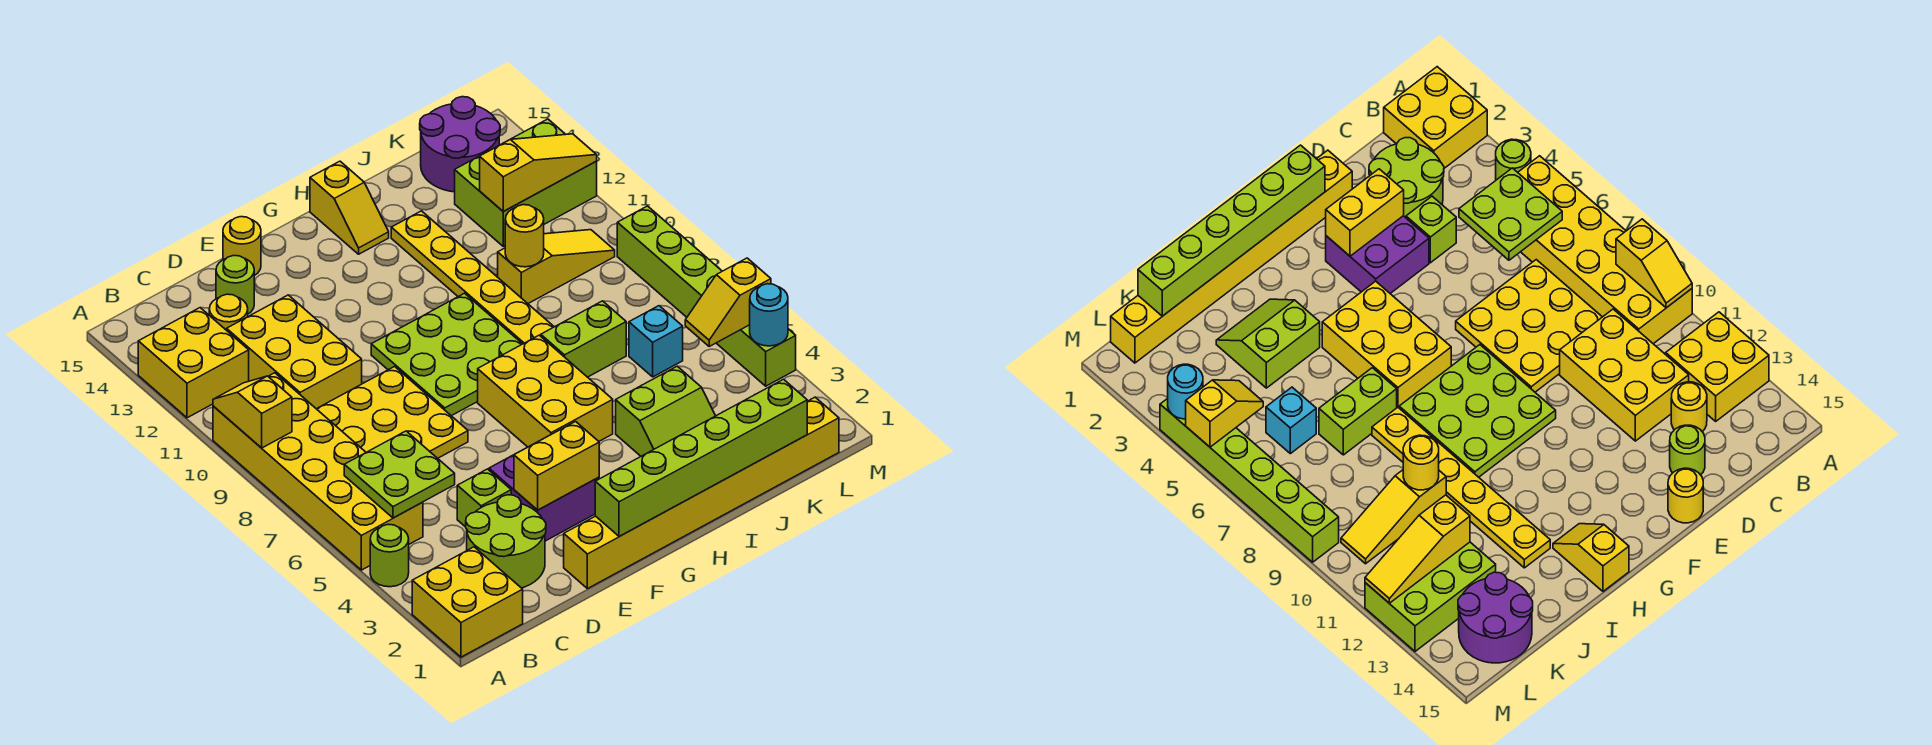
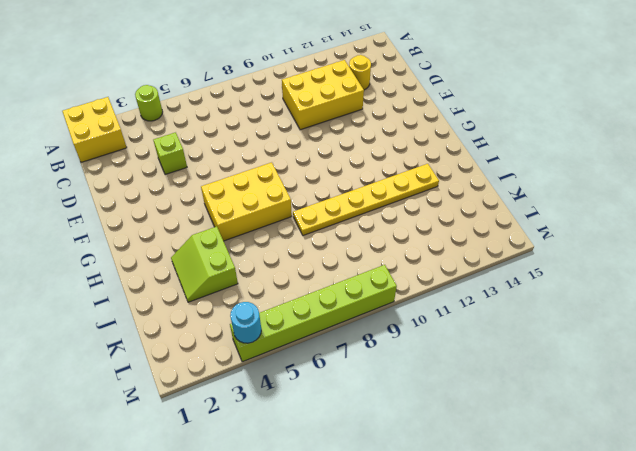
none -> yellow brick A5:B10 level 1
none -> yellow brick A12:B13 level 1
none -> lime round brick C2:D3 level 1
none -> yellow plate C7:E9 level 1

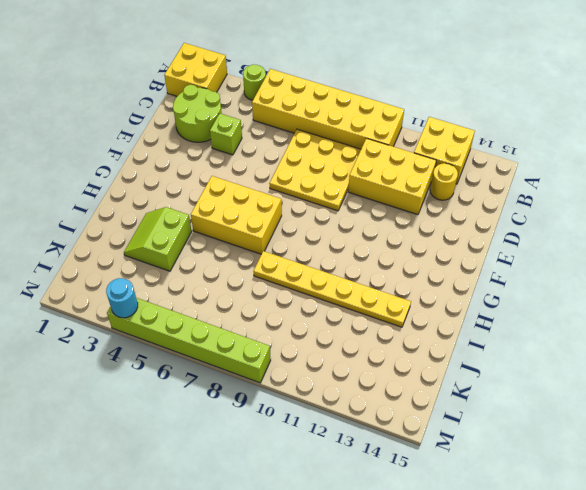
none -> lime round brick D14 level 1
none -> yellow brick E1:L1 level 1
none -> purple brick E3:F4 level 1
none -> yellow round brick E15 level 1

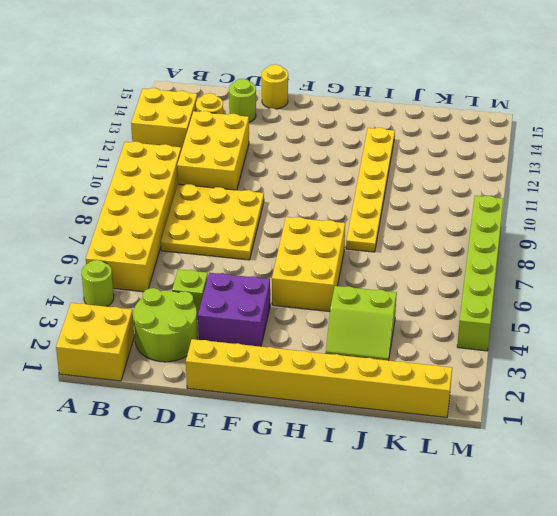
none -> lime plate F8:H10 level 1
none -> yellow slope H14:H15 level 1 top 15
none -> lime brick I7:J7 level 1
none -> yellow slope J10:L10 level 1 top J

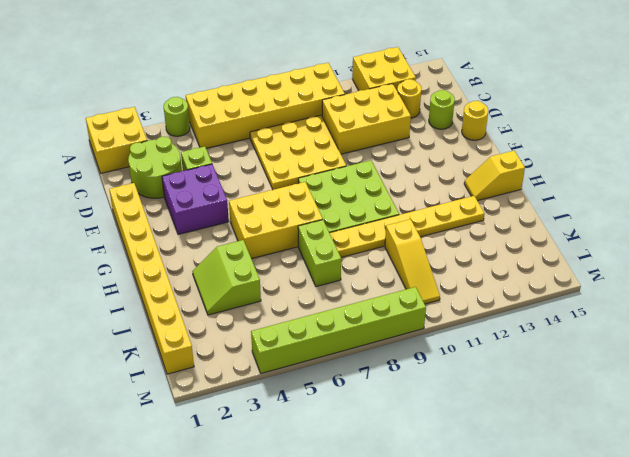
none -> cyan brick K6 level 1
none -> lime brick K12:M13 level 1
none -> purple round brick K14:L15 level 1
none -> yellow slope A9:A10 level 2 top 9

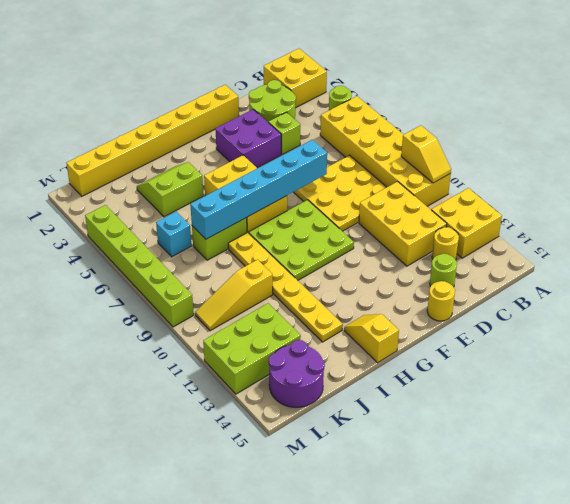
cyan brick E7:J7 level 2 -> none
none -> lime plate B5:C6 level 2
none -> yellow brick E3:F3 level 2
none -> lime brick F1:K1 level 2
none -> yellow round brick J10 level 2

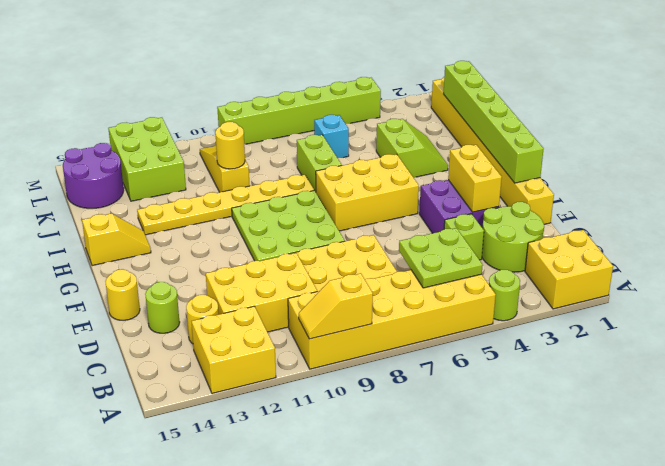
none -> yellow slope K12:M12 level 2 top K
none -> yellow slope L5:M5 level 2 top M
none -> cyan round brick M4 level 2

